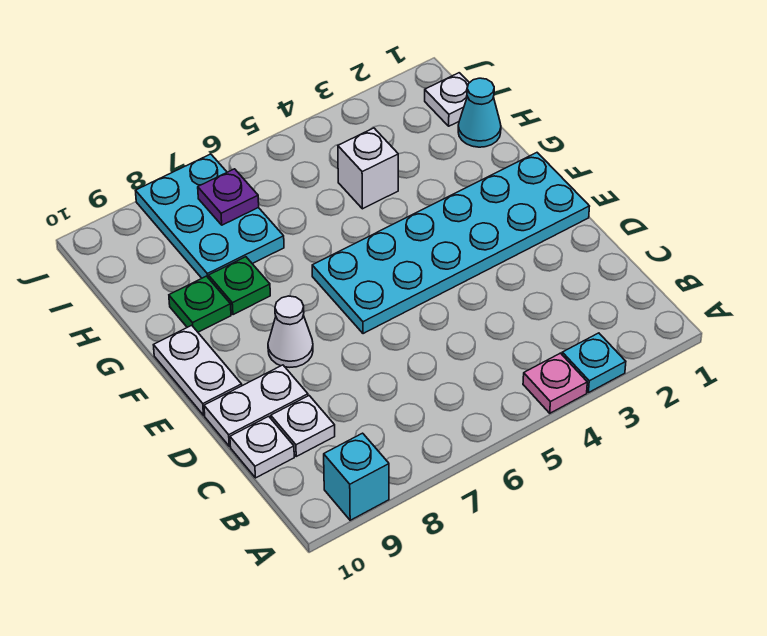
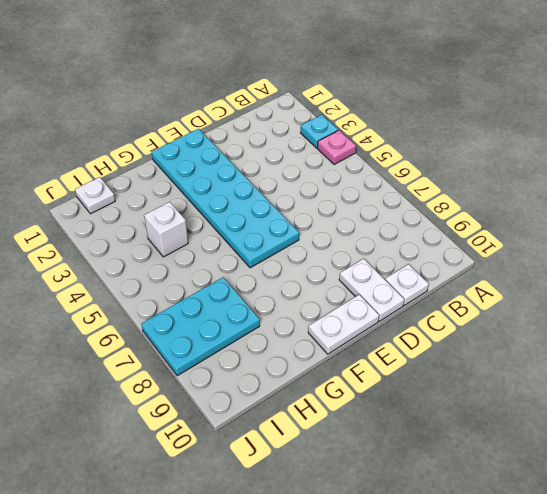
none -> cyan brick A9 level 1
none -> white plate C9 level 1
none -> white cone E8 level 1

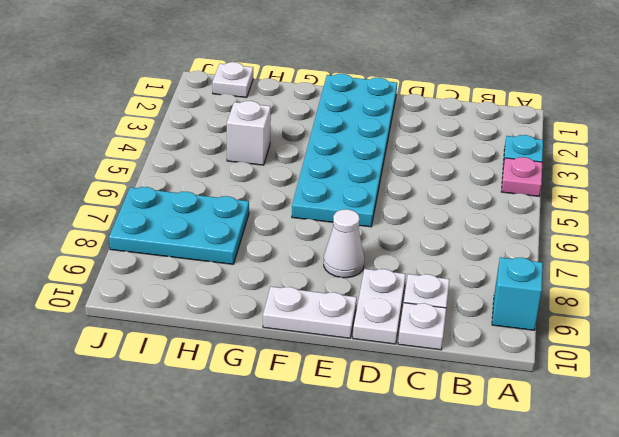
none -> green plate G8 level 1
none -> green plate G9 level 1
none -> cyan cone H1 level 1

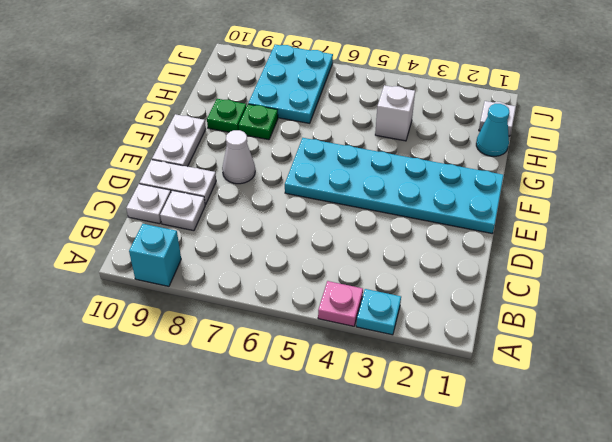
none -> purple plate I7 level 2

